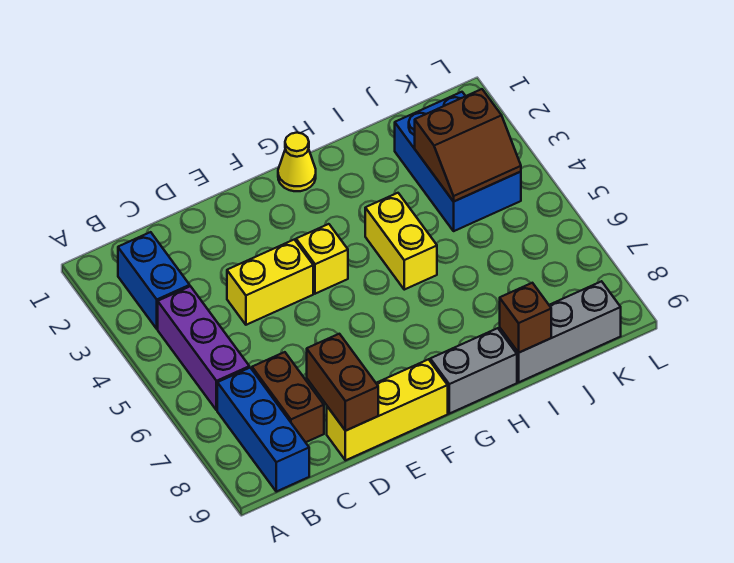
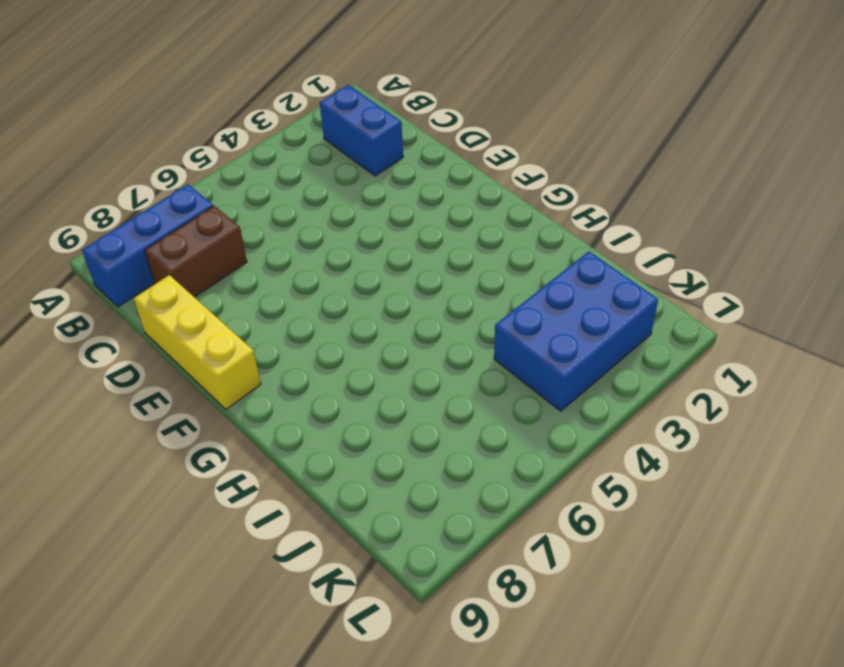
blue brick B2:C2 level 1 -> blue brick B2:B3 level 1
none -> purple brick B4:B6 level 1
none -> yellow brick D4:E4 level 1
none -> yellow brick F4 level 1

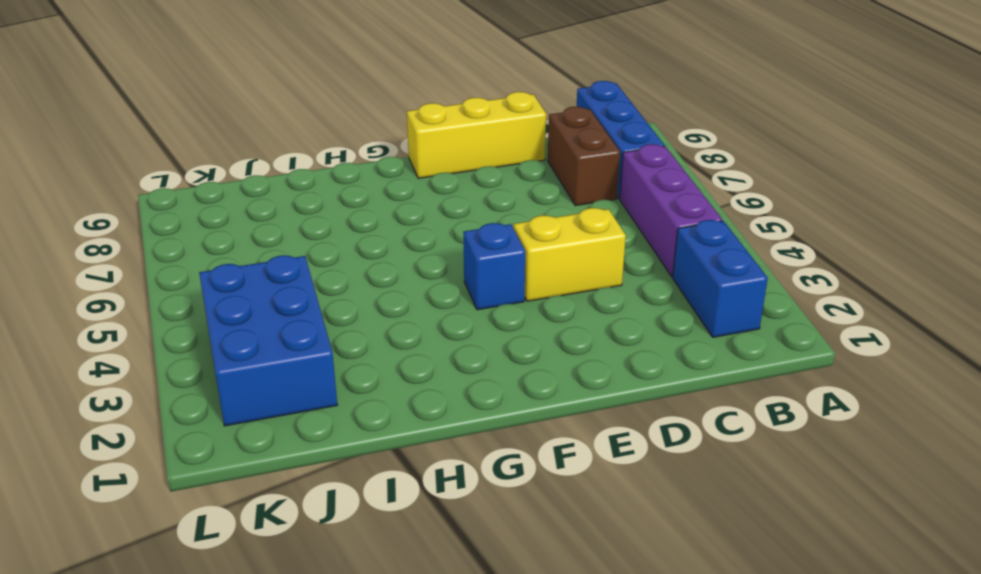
blue brick F4 level 1 -> yellow brick F4 level 1
none -> yellow cone G1 level 1
none -> grey brick G9:H9 level 1
none -> yellow brick H4:H5 level 1

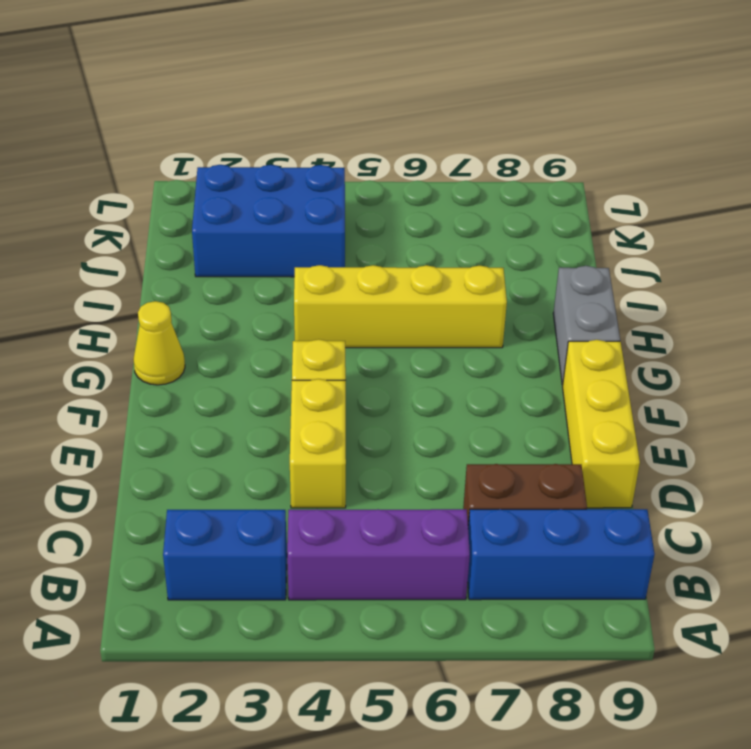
yellow brick H4:H7 level 1 -> yellow brick H4:H5 level 1
none -> grey brick I9:K9 level 1
none -> brown brick D8:D9 level 2
none -> brown brick I9 level 2

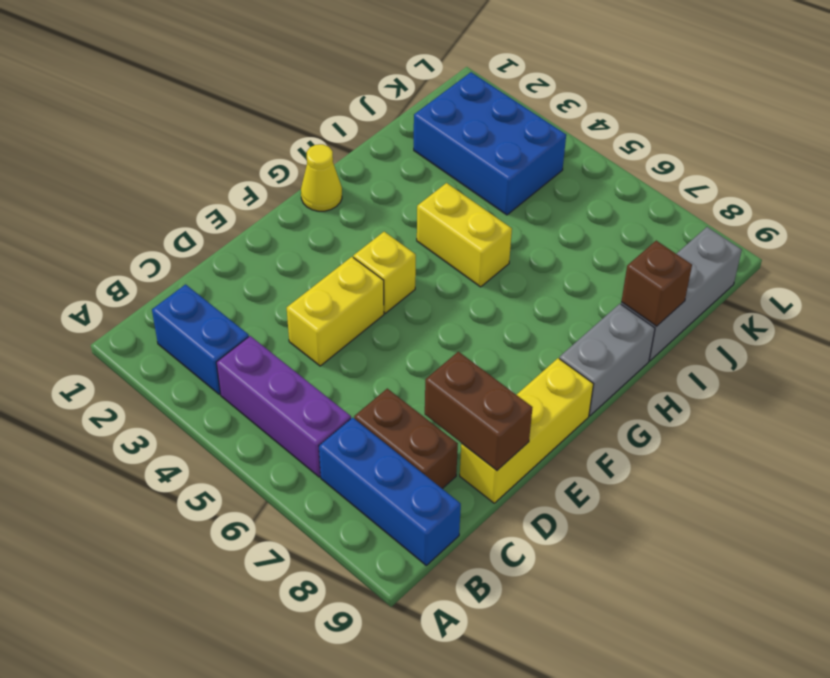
none -> brown slope J3:K4 level 2 top 3

